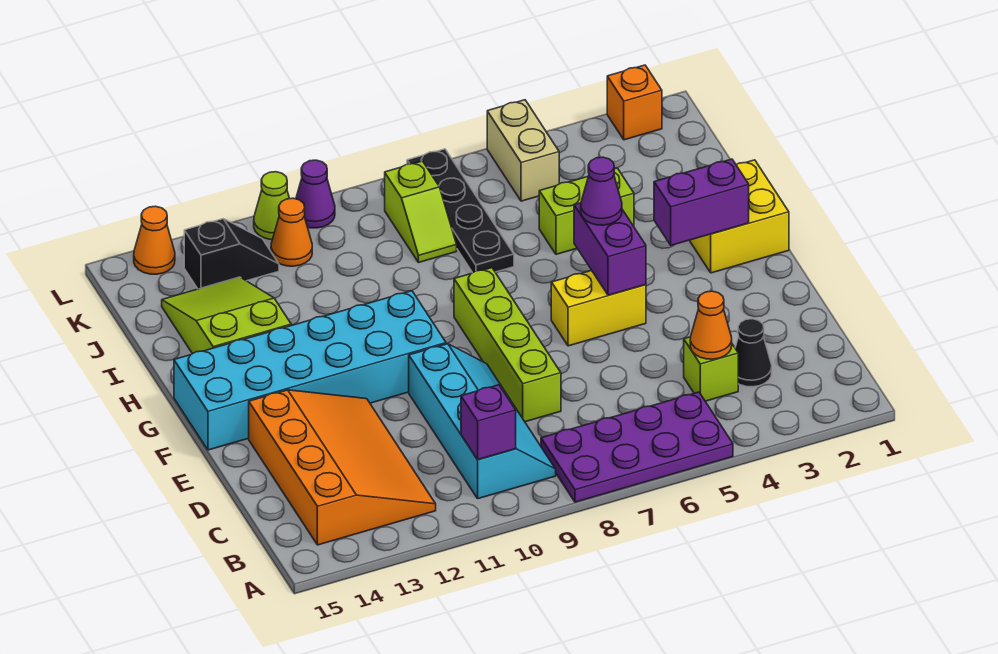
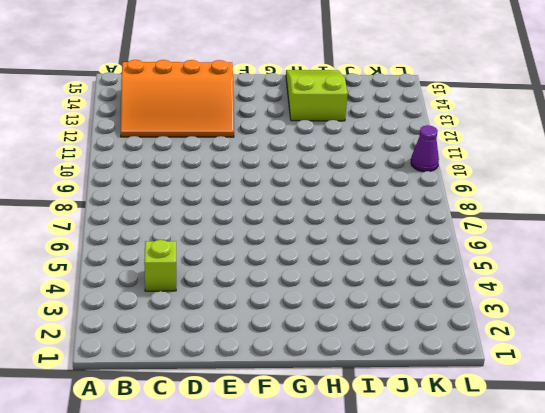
lime slope H13:I15 level 1 top 13 -> lime slope H13:J14 level 1 top H
none -> purple plate A5:B8 level 1
none -> cyan slope B9:E10 level 1 top 10
none -> black cone C3 level 1

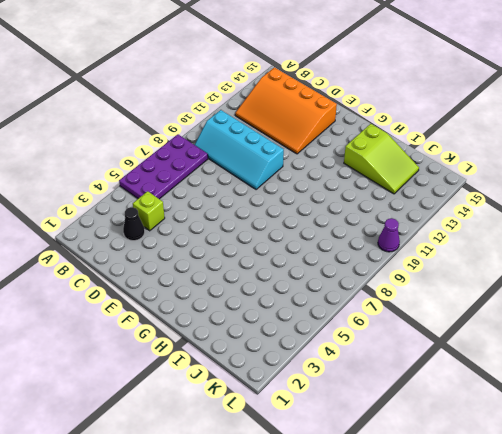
none -> lime brick D8:G8 level 1
none -> yellow brick F5:F6 level 1
none -> cyan brick F10:G15 level 1

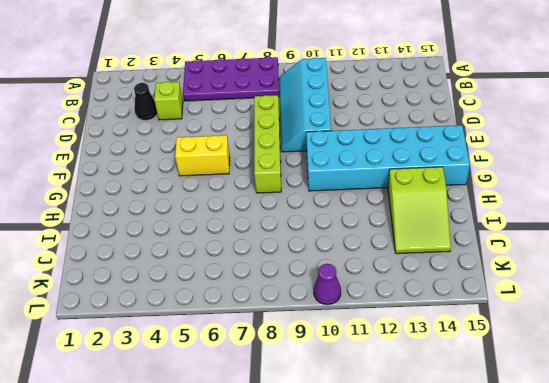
none -> orange slope B12:E14 level 1 top 14
none -> yellow brick G1:H2 level 1
none -> lime brick I4:I5 level 1

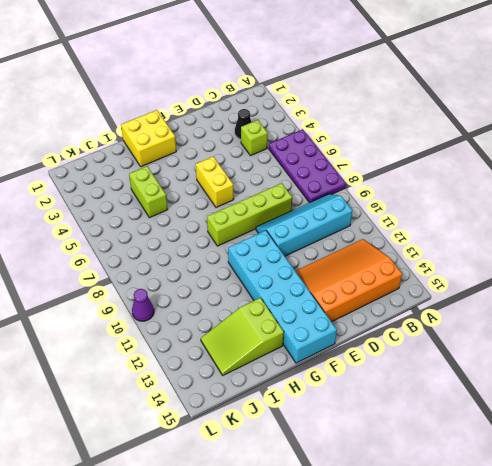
none -> black plate I7:L7 level 1
none -> lime slope J8:K8 level 1 top K
none -> tan brick K5:L5 level 1

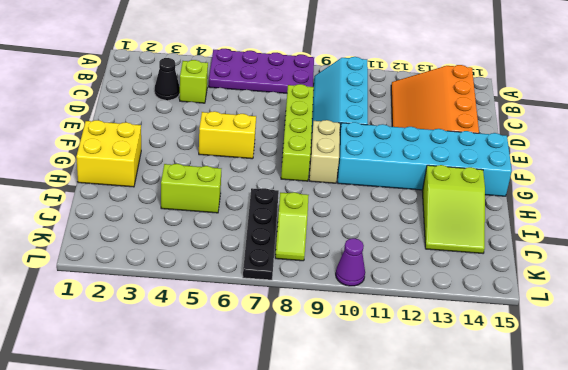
tan brick F9:G9 level 1 -> tan brick K5:L5 level 1
lime slope J8:K8 level 1 top J -> lime slope J8:K8 level 1 top K
none -> orange cone K11 level 1
none -> black slope K12:K13 level 1 top 13
none -> orange brick L2 level 1

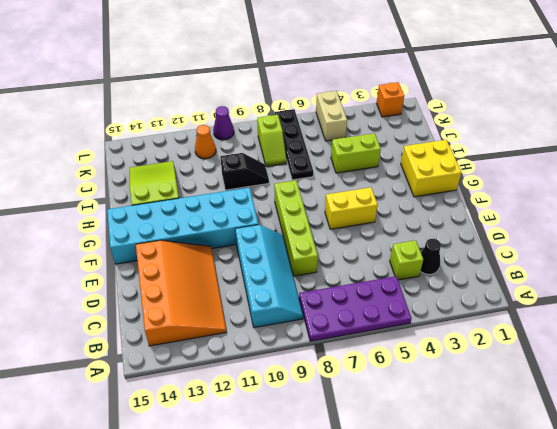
black slope I9:I10 level 1 top 10 -> black slope K12:K13 level 1 top 13
none -> lime cone L11 level 1
none -> orange cone L14 level 1
none -> purple brick B10 level 2

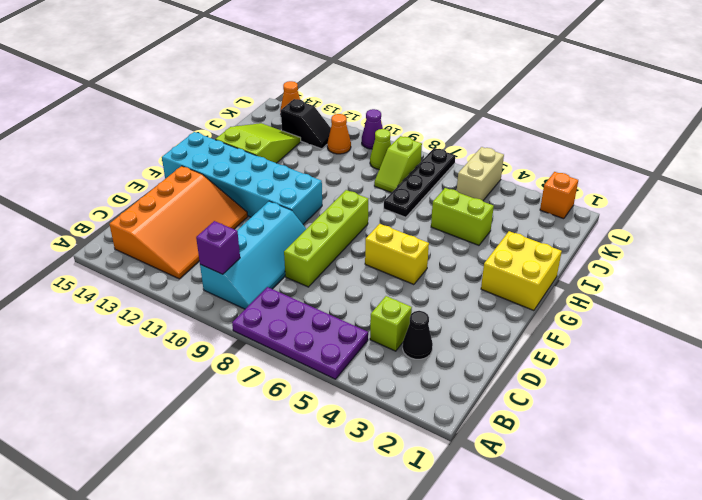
lime cone K9 level 1 -> lime cone L11 level 1
none -> orange cone C4 level 2
none -> purple brick F5:G5 level 2
none -> purple brick G2:G3 level 2

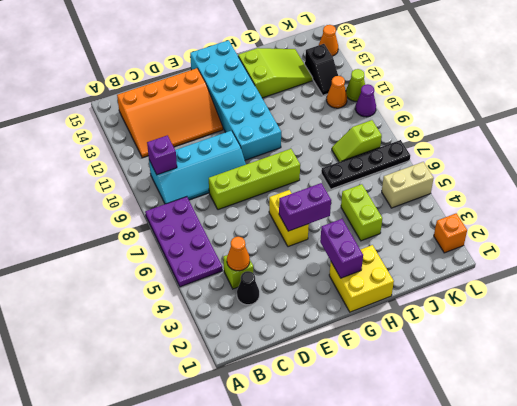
none -> purple cone G5 level 3

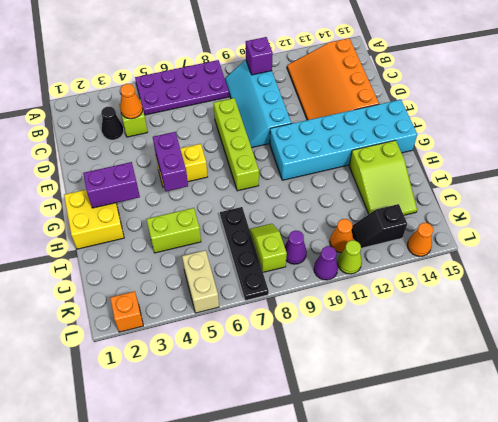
purple cone K9 level 1 -> purple cone G5 level 3

